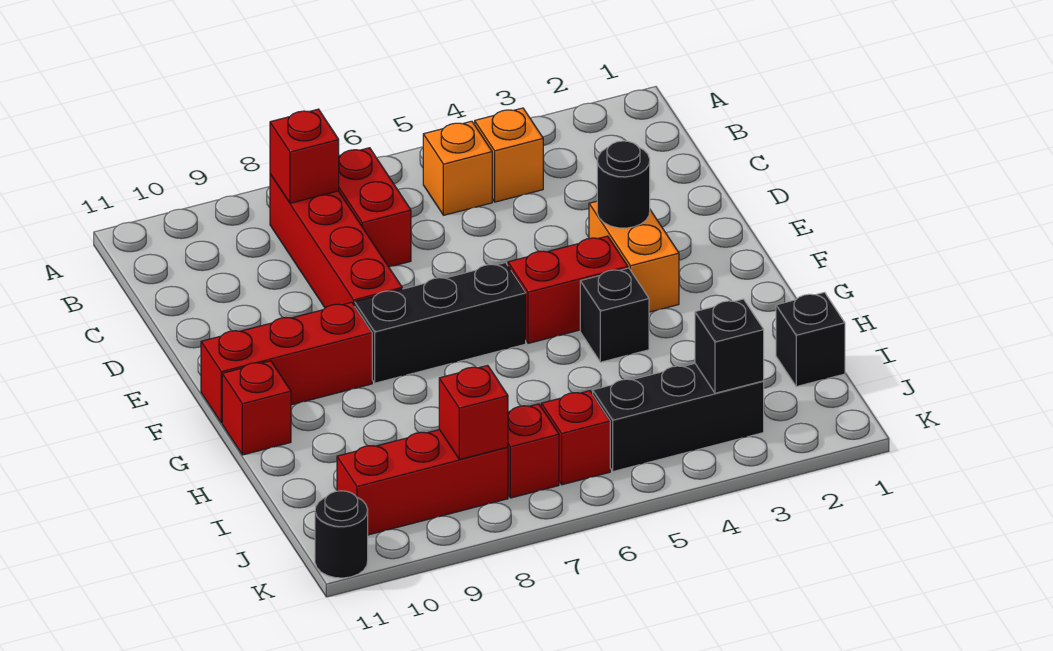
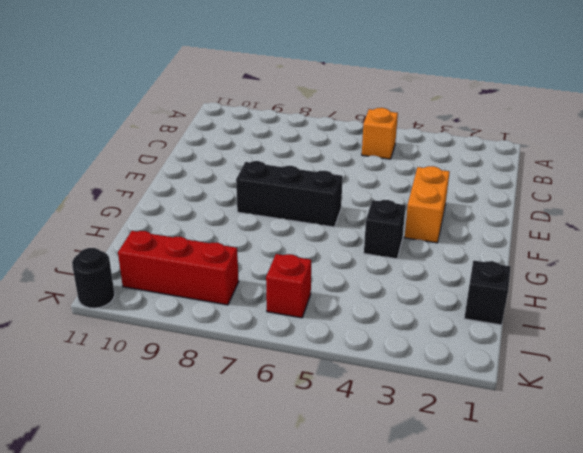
none -> orange brick B4 level 1
none -> red brick B7:C7 level 1
none -> red brick B8:E8 level 1

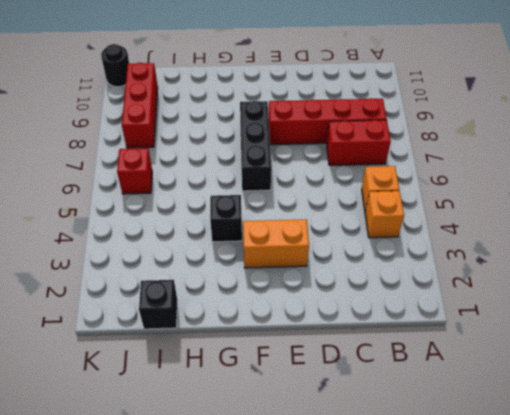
none -> red brick F4:F5 level 1
none -> red brick F9:F11 level 1
none -> red brick G11 level 1

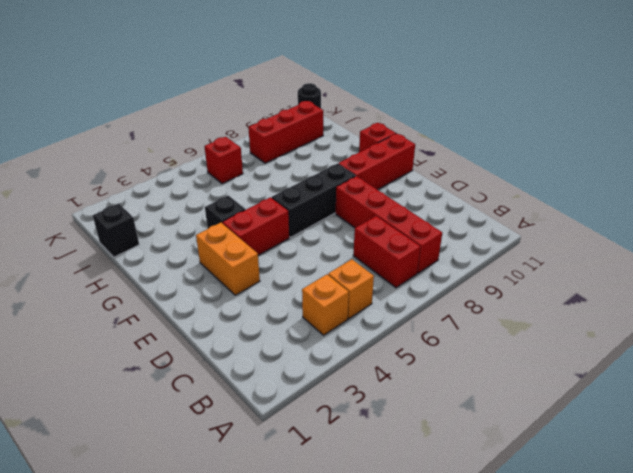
none -> black brick J3:J5 level 1
none -> red brick J7 level 1
none -> red brick B8 level 2

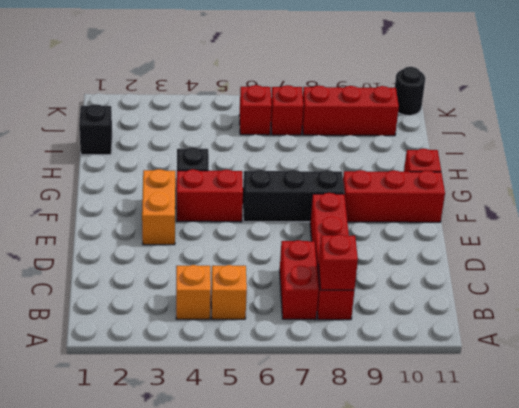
none -> black brick J3:J5 level 1
none -> black round brick E3 level 2
none -> black brick J3 level 2

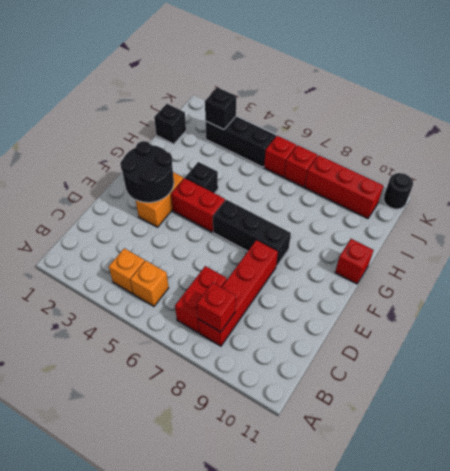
black round brick E2:F3 level 2 -> black round brick E3 level 2
none -> red brick F9:F11 level 1
none -> red brick J8 level 2

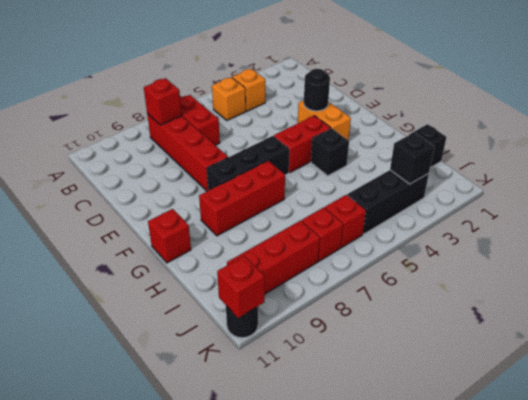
red brick G7:G9 level 1 -> red brick F9:F11 level 1
red brick K11 level 2 -> red brick J8 level 2

